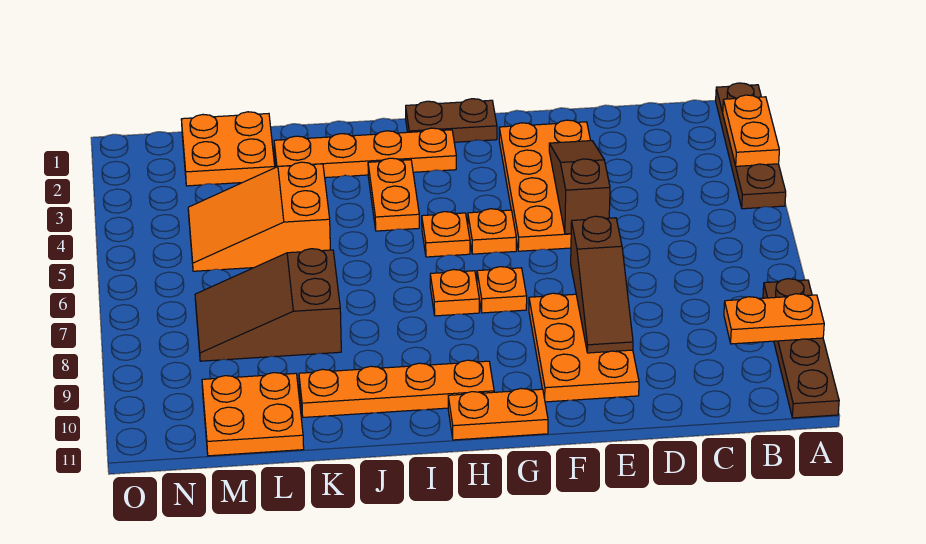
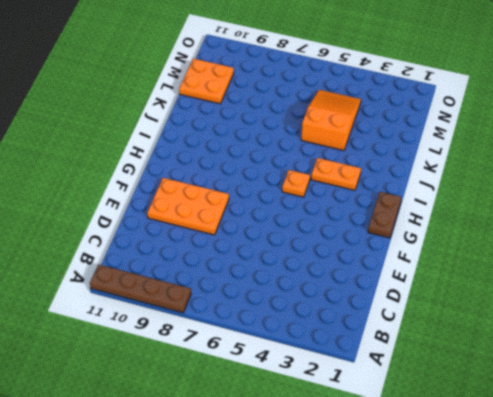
none -> brown plate A1:A4 level 1
none -> orange plate E2:F5 level 1
none -> orange plate G5 level 1

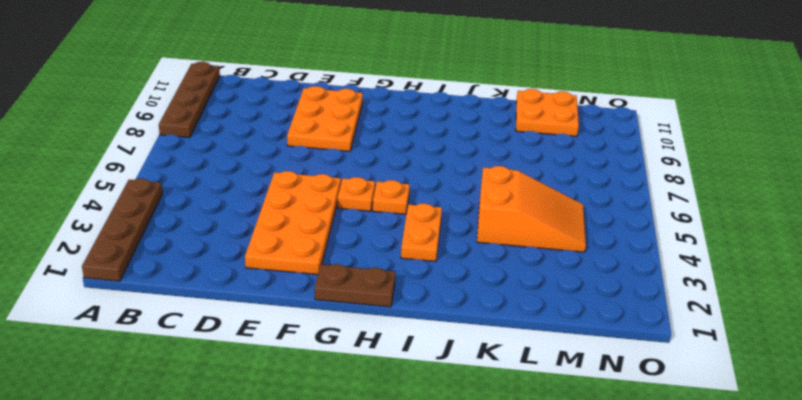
none -> orange plate G7 level 1
none -> orange plate G11:H11 level 1
none -> orange plate H2:K2 level 1

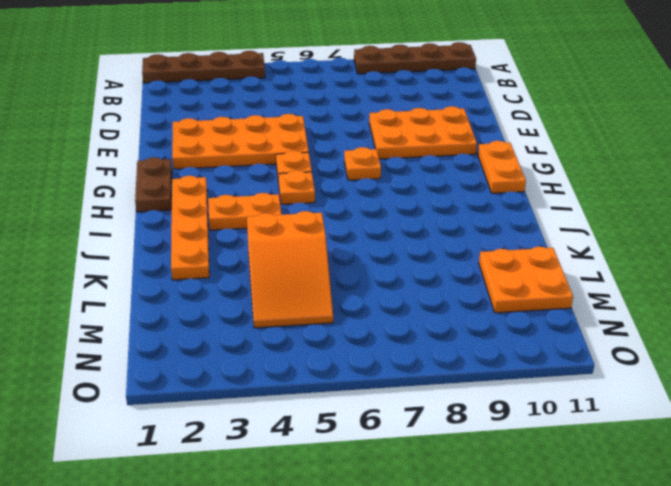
none -> orange plate H7 level 1
none -> orange plate H10:K10 level 1
none -> brown slope K7:M8 level 1 top K

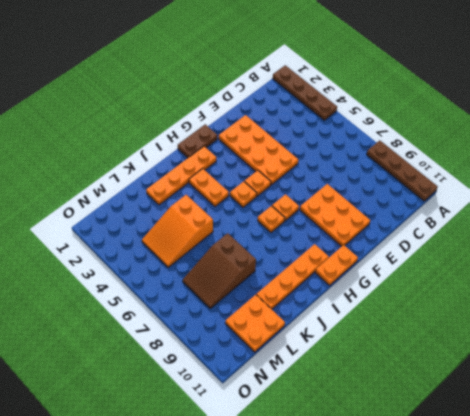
none -> orange plate L1:M2 level 1
none -> orange plate A2:A3 level 2
none -> orange plate A9:B9 level 2

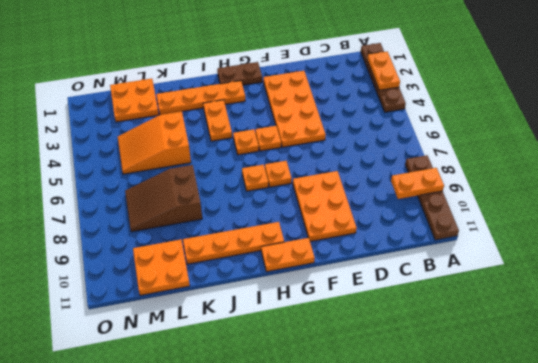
none -> brown slope E3:E5 level 2 top 5
none -> brown slope E7:E9 level 2 top 7

